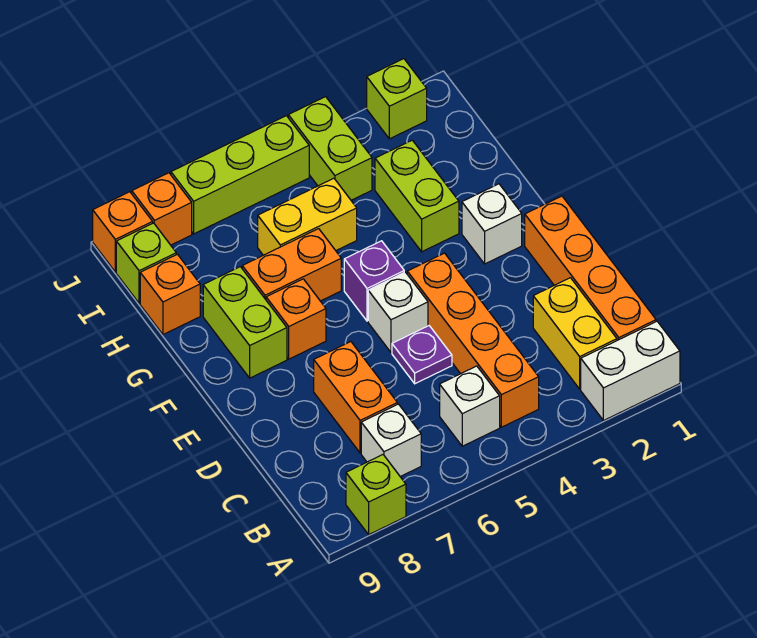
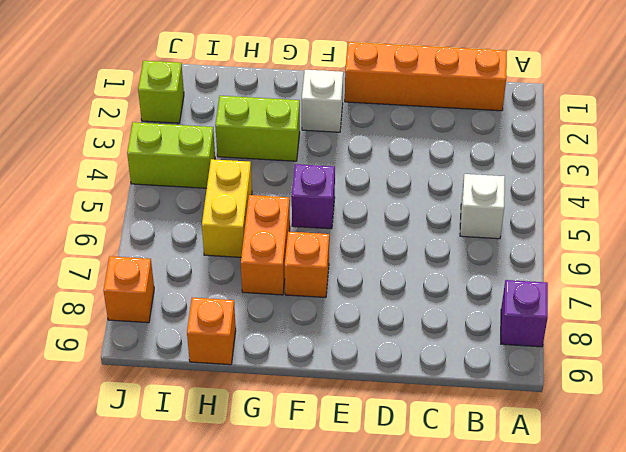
purple brick A8 level 1 -> lime brick A8 level 1
none -> white brick A1:A2 level 1
none -> yellow brick B2:C2 level 1
none -> orange brick B4:E4 level 1

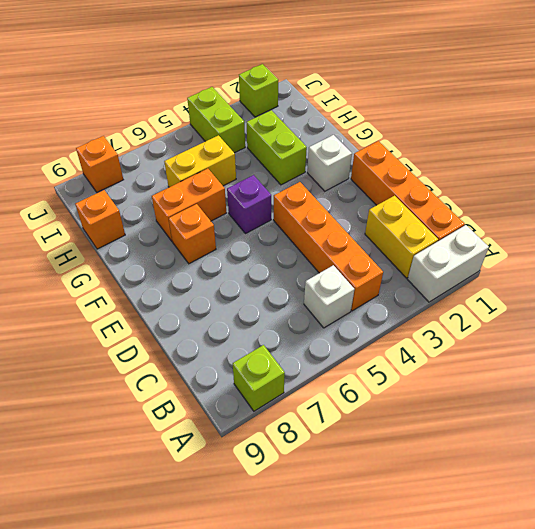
none -> white brick B7 level 1
none -> orange brick C7:D7 level 1
none -> purple plate D5 level 1

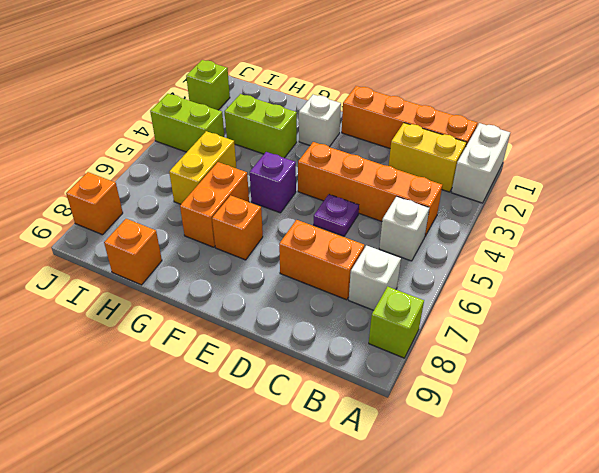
none -> white brick E5 level 1
none -> lime brick F8:G8 level 1
none -> lime brick I9 level 1

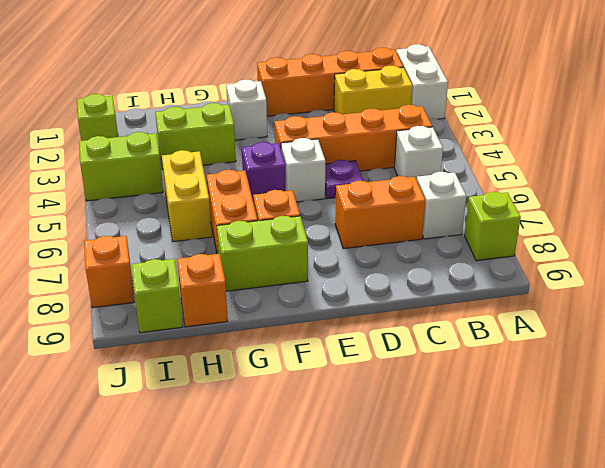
none -> lime brick J5:J7 level 1
none -> orange brick J9 level 1

